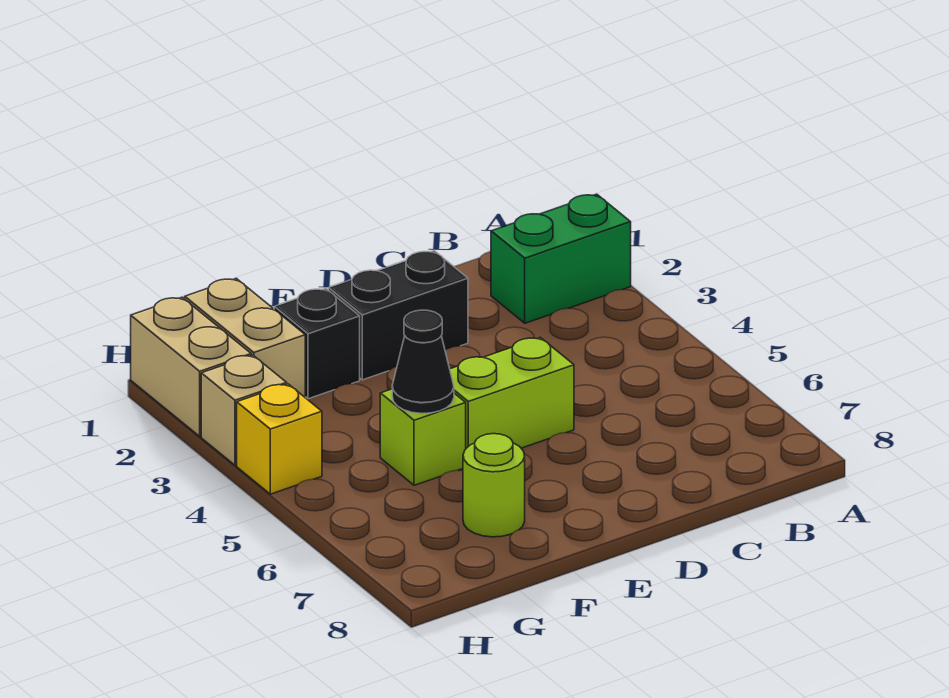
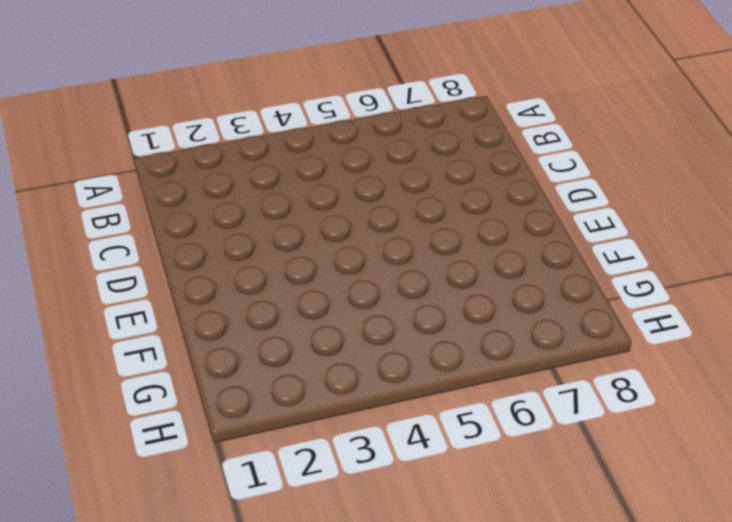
none -> green brick A2:B2 level 1
none -> black brick D2:E2 level 1

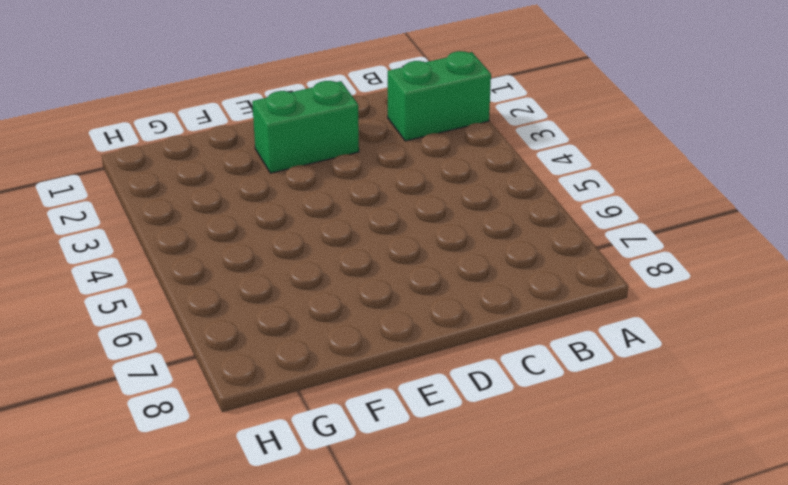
green brick D2:E2 level 1 -> black brick D2:E2 level 1
none -> lime brick D5:E5 level 1
none -> black brick F2 level 1

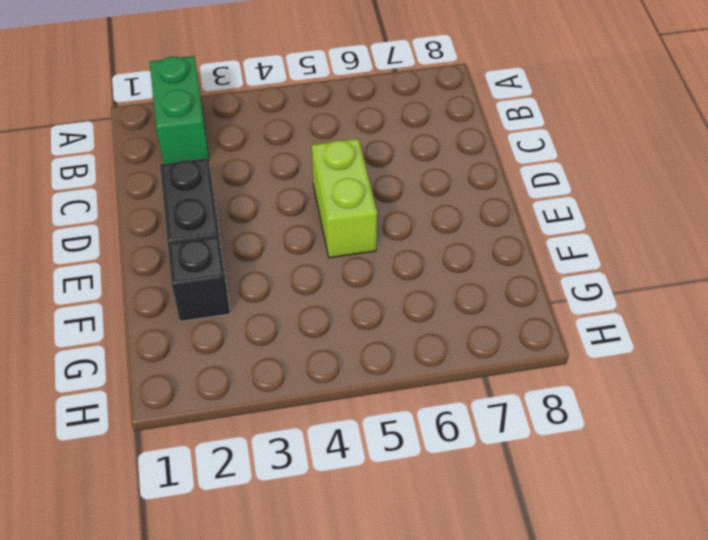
none -> lime brick F5 level 1
none -> lime round brick F7 level 1

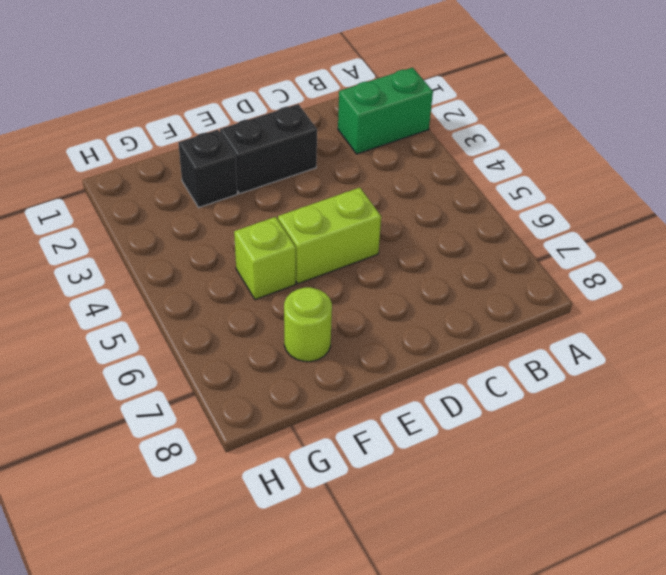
none -> tan brick G1:G2 level 1
none -> tan brick H1:H2 level 1

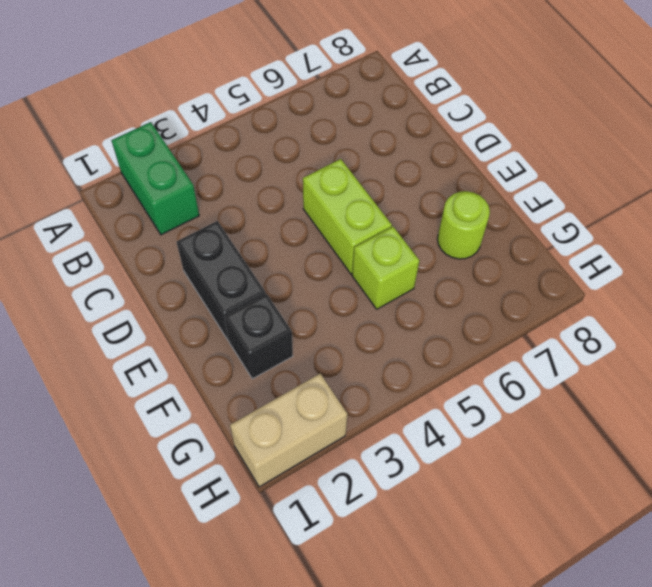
none -> tan brick G1:G2 level 1
none -> tan brick H3 level 1

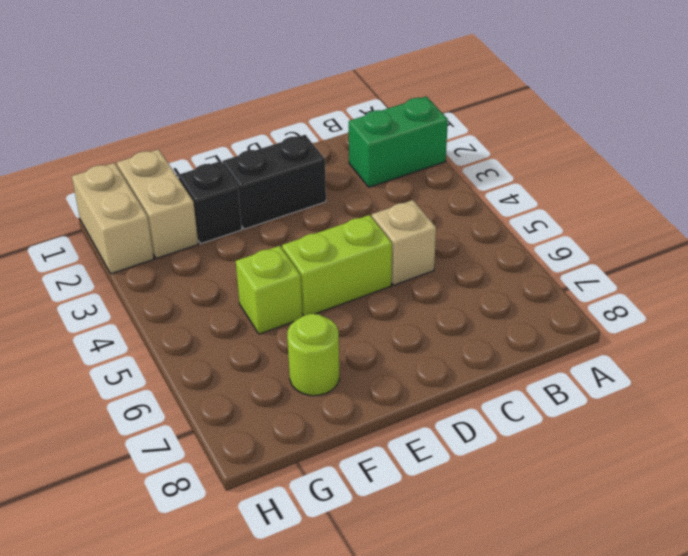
tan brick C5 level 1 -> tan brick H3 level 1
none -> yellow brick H4 level 1
none -> black cone F5 level 2

